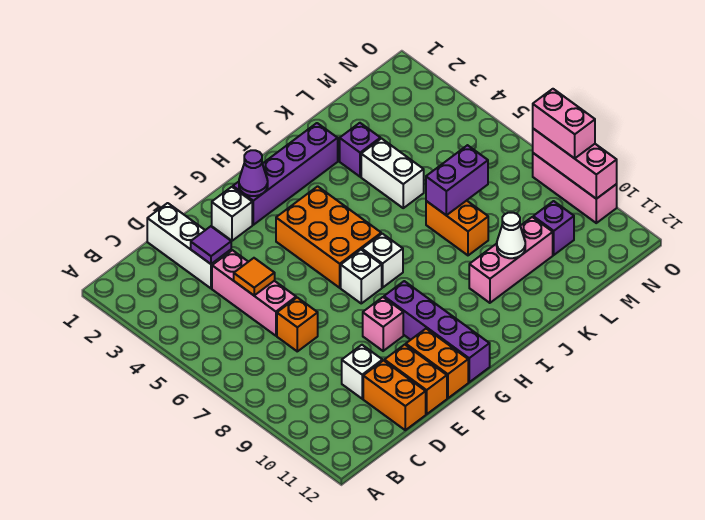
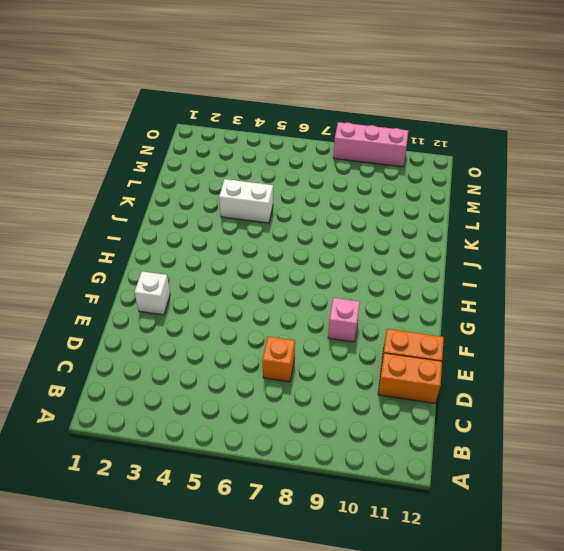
none -> white brick D1:D3 level 1
none -> pink brick D4:D6 level 1
none -> white brick D10 level 1

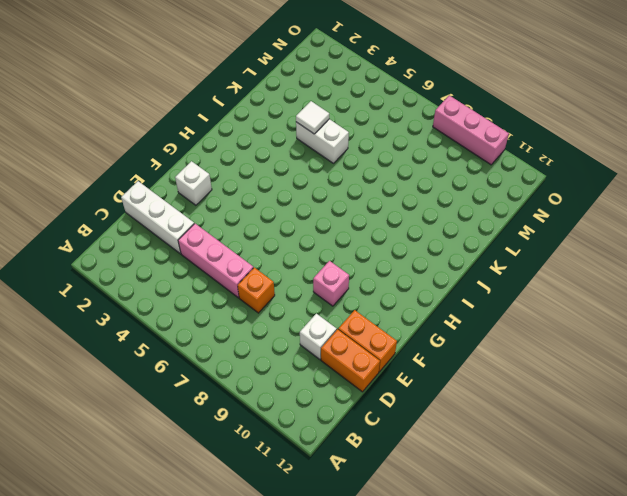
white tile K4 level 2 -> none
none -> orange brick F11:F12 level 1
none -> purple brick G2:J2 level 1
none -> orange brick G4:H6 level 1

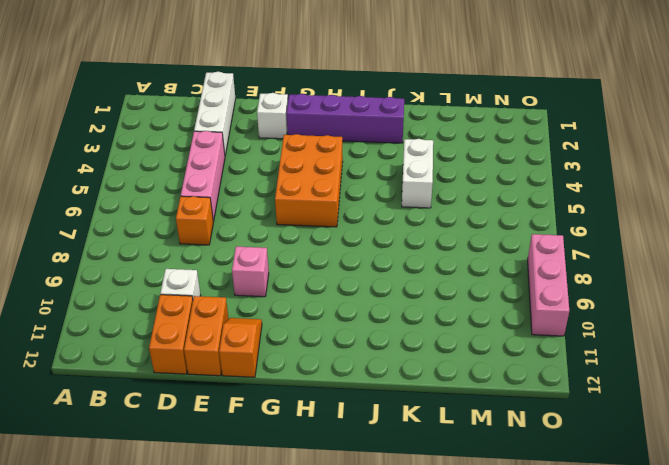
orange slope F11:F12 level 1 top 12 -> orange brick F11:F12 level 1
none -> white brick G7 level 1
none -> purple brick G9:G12 level 1
none -> white brick H7 level 1

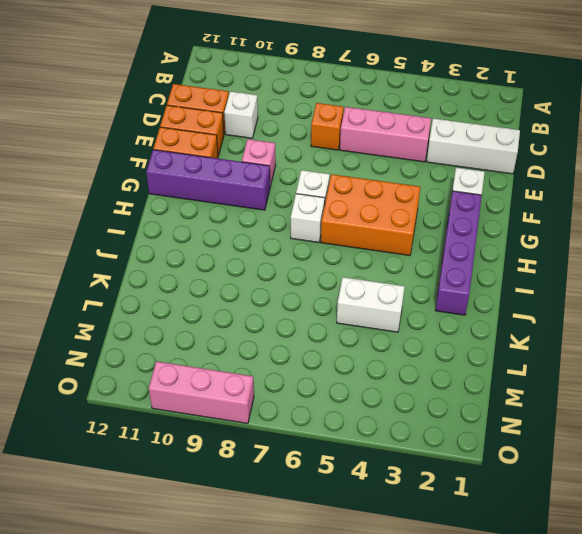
none -> pink brick J10:L10 level 1
none -> purple brick K3 level 1
none -> orange brick K7:K8 level 1

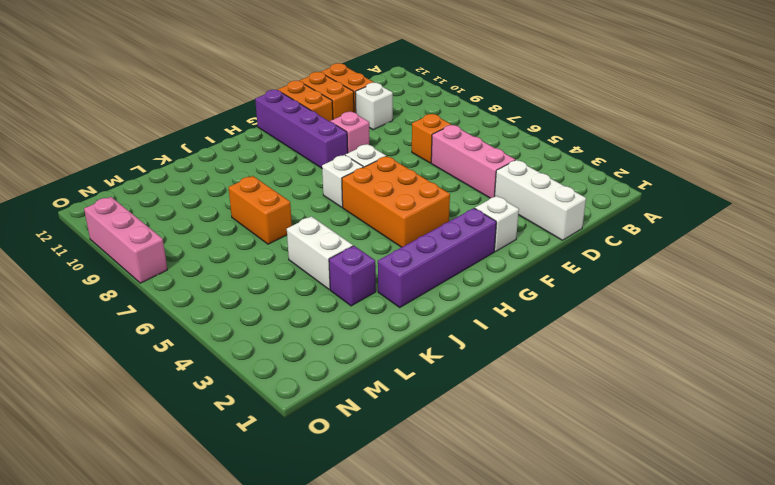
none -> pink brick J10:L10 level 1
none -> purple brick M10 level 1
none -> purple tile D3 level 2

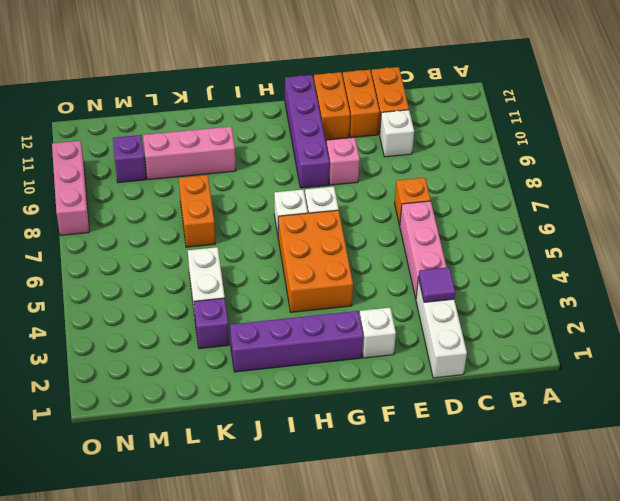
none -> orange tile D5 level 2
none -> purple cone G2 level 2
none -> purple brick K7:L7 level 2

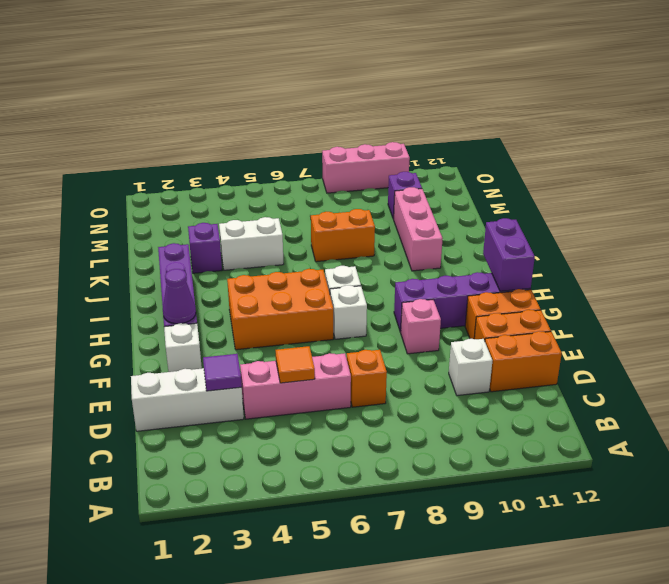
purple brick G12:H12 level 2 -> purple brick K7:L7 level 2
none -> white cone K10 level 2
none -> pink brick O8:O10 level 2
none -> pink brick O8:O9 level 3

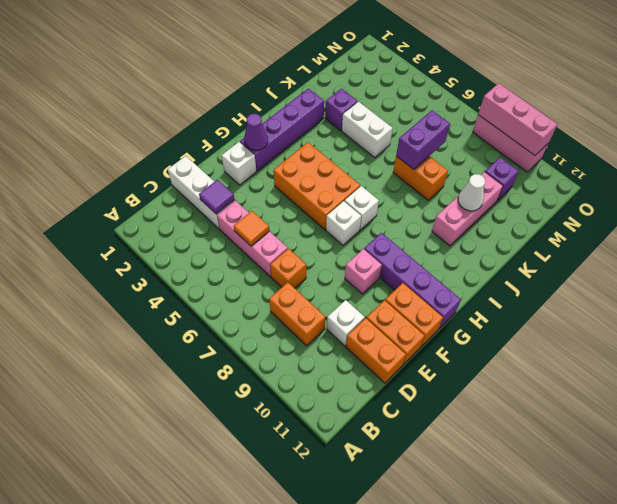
orange brick C8:C9 level 1 -> none
none -> pink brick O8:O9 level 3

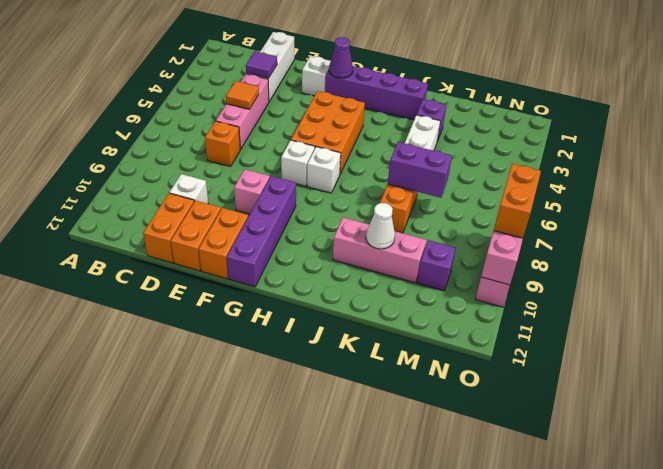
orange brick O8:O9 level 3 -> pink brick O8:O9 level 3

